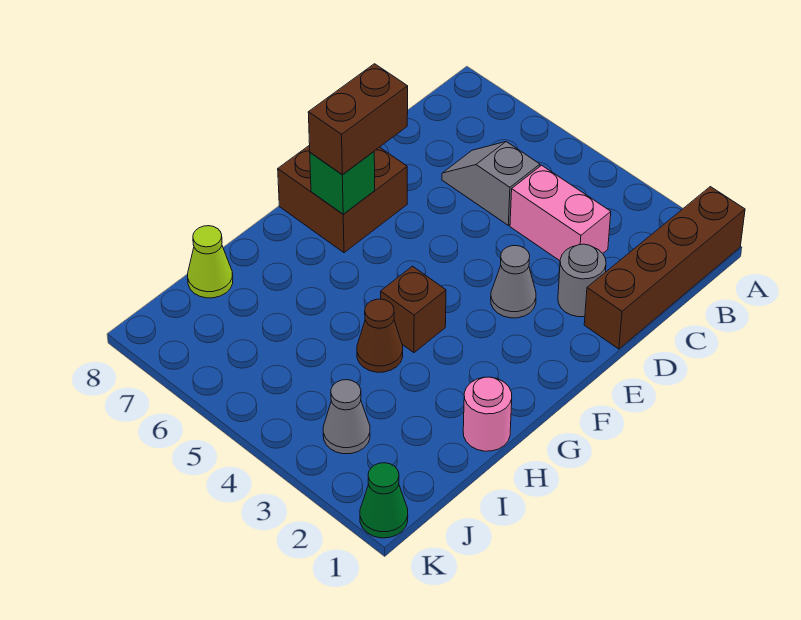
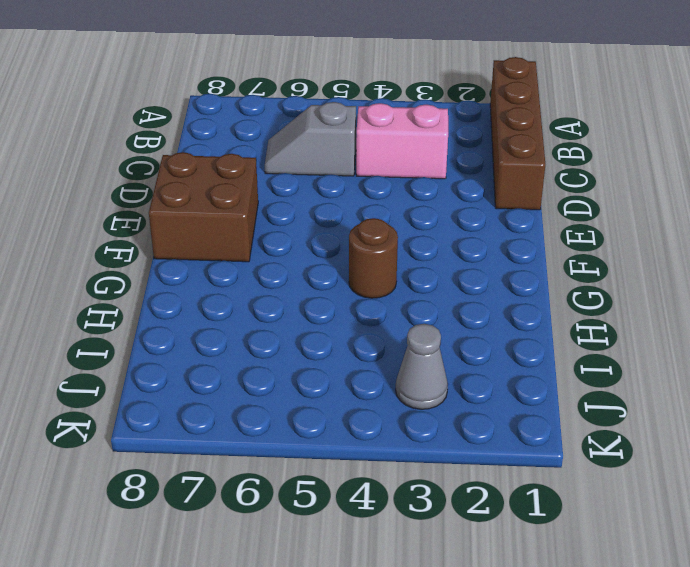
brown round brick G4 level 1 -> brown brick G4 level 1
none -> grey round brick D2 level 1
none -> grey cone E3 level 1
none -> pink round brick H1 level 1

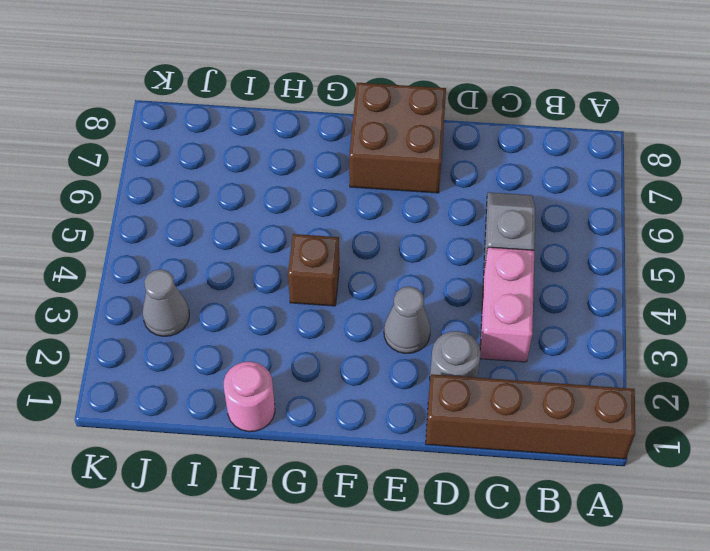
none -> brown cone H4 level 1
none -> lime cone I8 level 1
none -> green cone K1 level 1

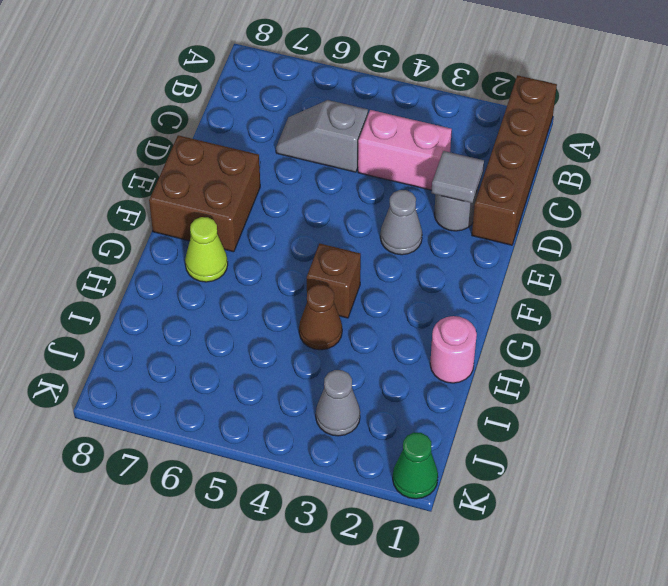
grey tile D2 level 2 -> none
lime cone G7 level 1 -> lime cone I8 level 1
none -> green brick F7 level 2
none -> brown brick E7:F7 level 3

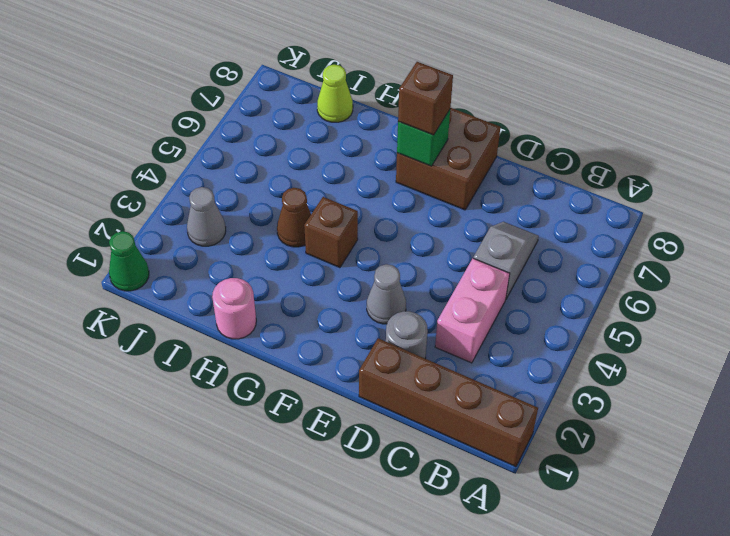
brown brick F7 level 3 -> brown brick E7:F7 level 3

